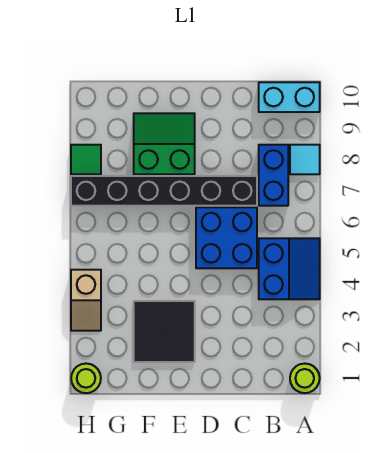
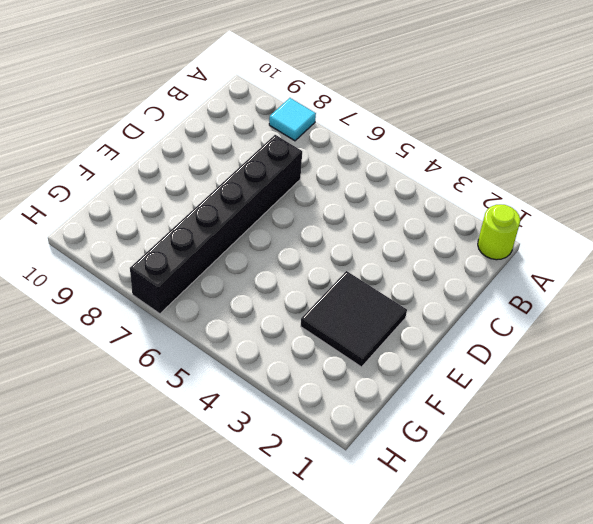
none -> blue slope A4:B5 level 1 top B
none -> cyan brick A10:B10 level 1
none -> blue brick B7:B8 level 1

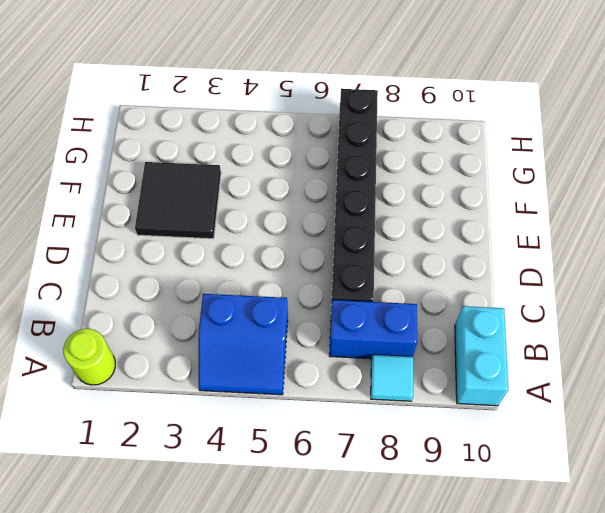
none -> blue brick C5:D6 level 1
none -> green slope E8:F9 level 1 top 8
none -> lime round brick H1 level 1

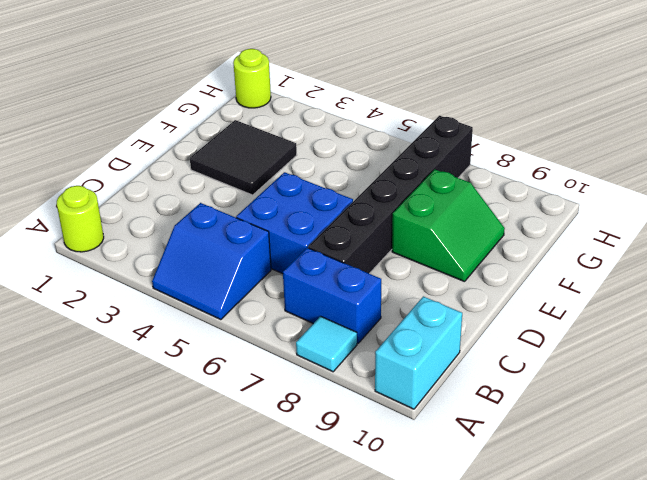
none -> tan slope H3:H4 level 1 top 4
none -> green tile H8 level 1

